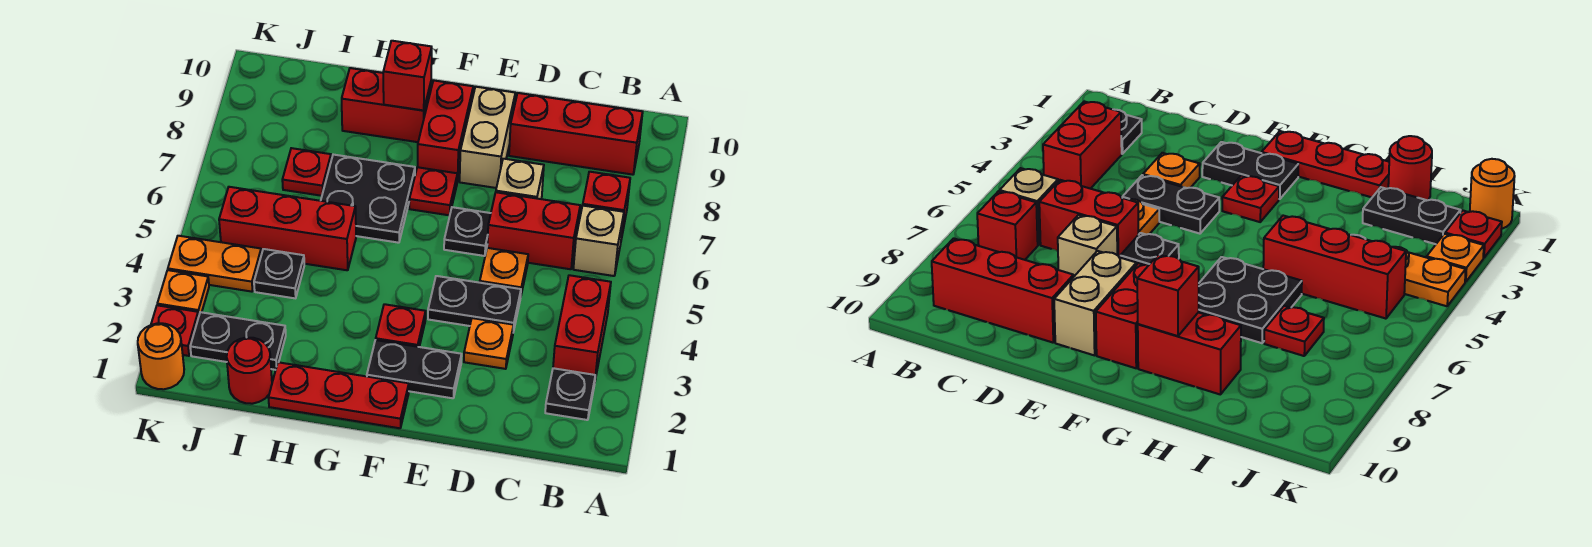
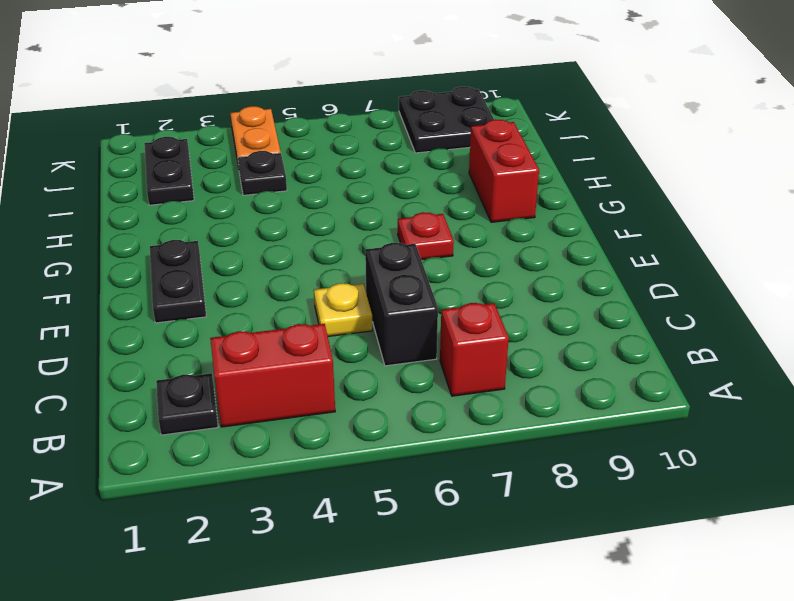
black brick C6:D6 level 1 -> red brick C6:D6 level 1
yellow plate D5 level 1 -> orange plate D5 level 1
black plate J8:K9 level 1 -> black plate G6:H7 level 1
none -> tan brick B6 level 1
none -> red brick B9:D9 level 1
none -> orange plate D3 level 1

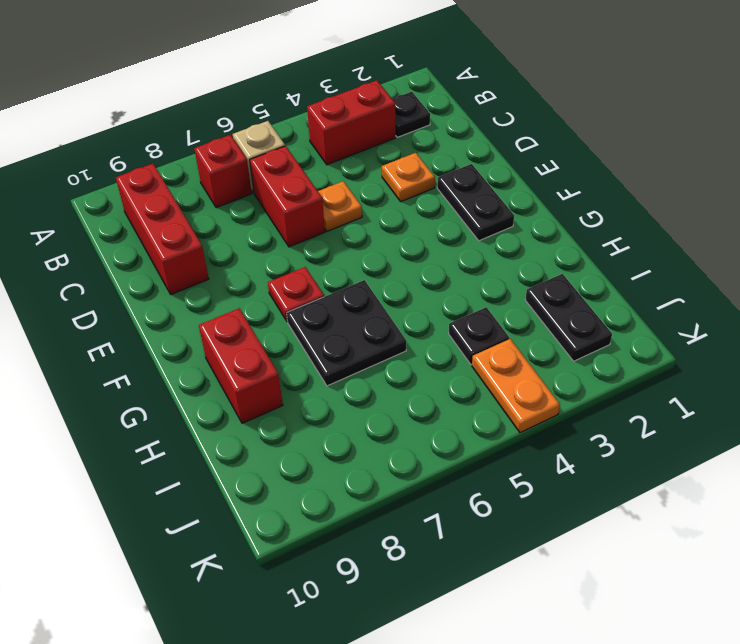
none -> black plate D4:E4 level 1
none -> tan brick D7 level 1
none -> black plate E6 level 1

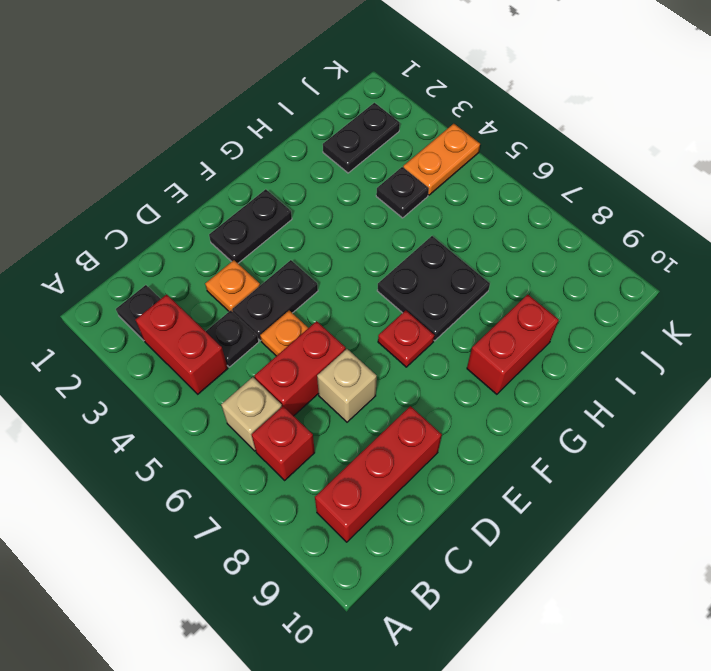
black plate C4 level 1 -> black plate E6 level 1
none -> tan brick E8:E9 level 1
none -> red plate F1:H1 level 1
none -> red plate F3 level 1

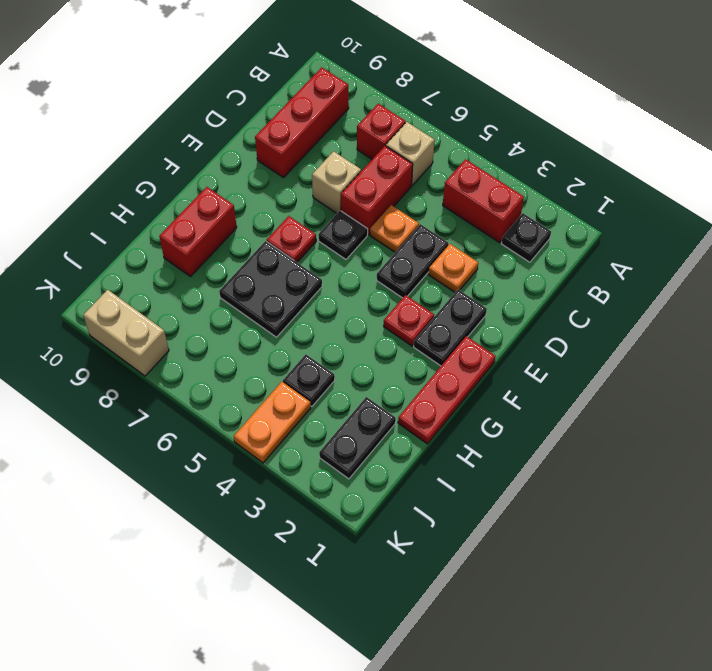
tan brick K8:K9 level 1 -> tan brick E8:E9 level 1
none -> red brick F8:F9 level 1
none -> red brick H5:J5 level 1
none -> red round brick I1 level 1

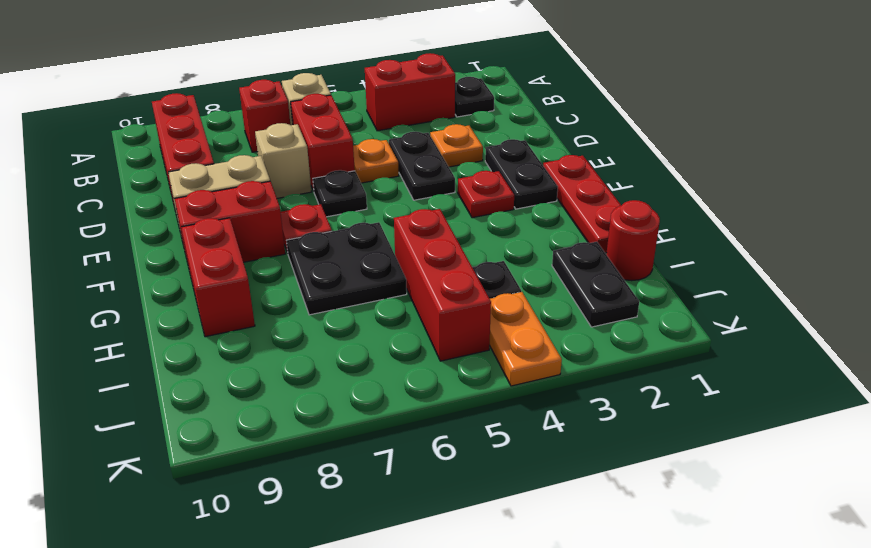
none -> red plate I7 level 1
none -> orange round brick K1 level 1
none -> red plate K2 level 1

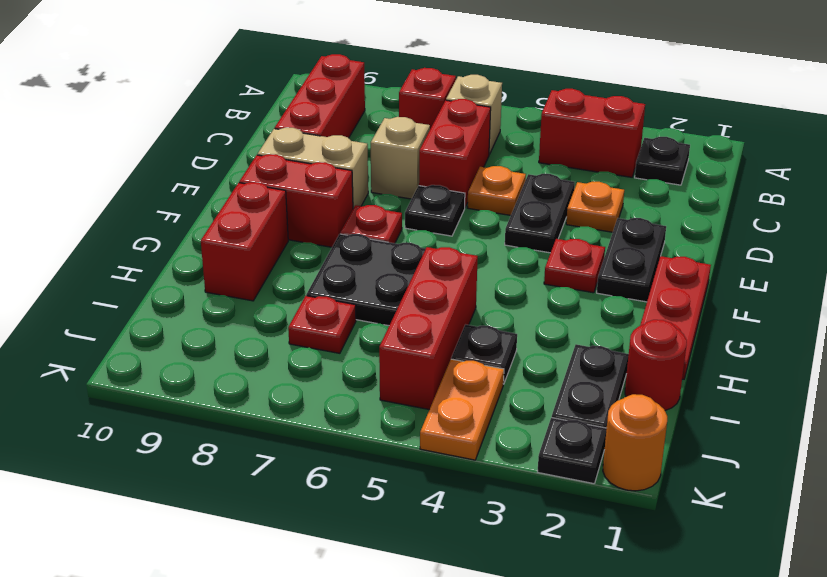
black plate K2 level 1 -> red plate K2 level 1
none -> orange plate K3 level 1
none -> red brick G9 level 2

